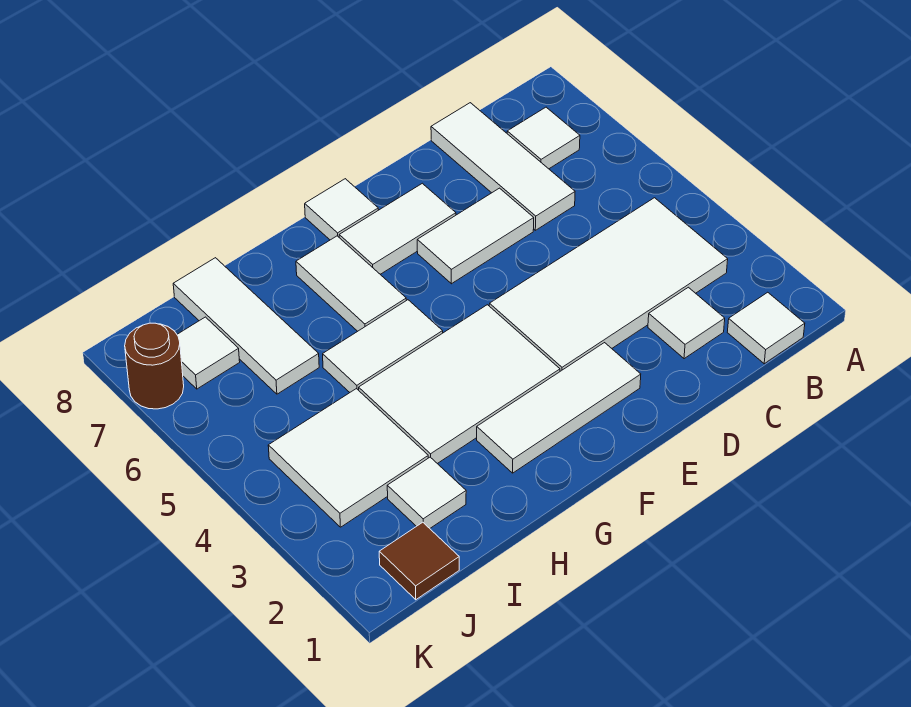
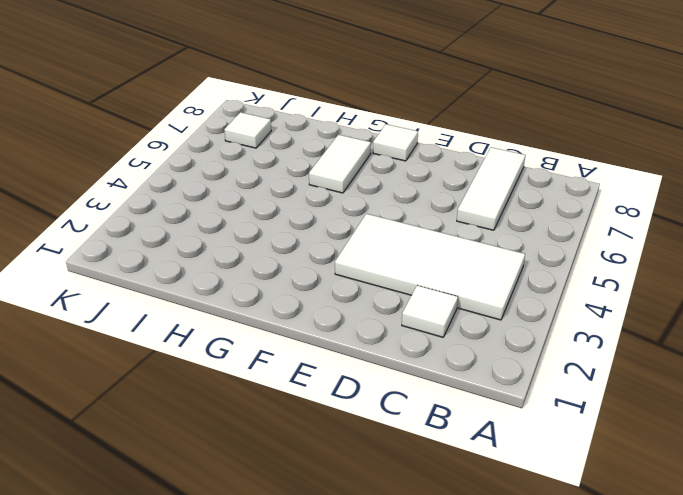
none -> white tile B1 level 1
none -> white tile B7 level 1
none -> white tile D6:E6 level 1

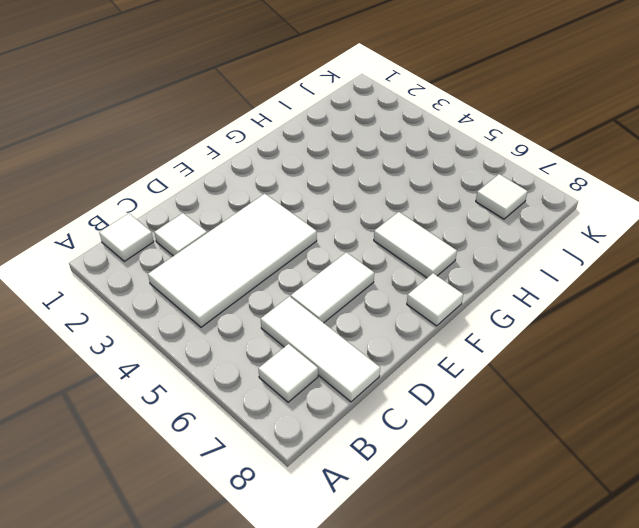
none -> white tile E2:G2 level 1
none -> white tile E7:F7 level 1
none -> white tile F3:H4 level 1

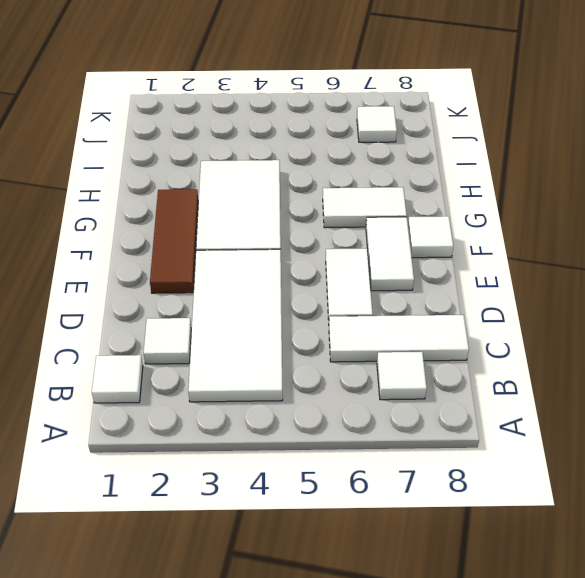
brown tile E2:G2 level 1 -> white tile E2:G2 level 1
none -> white tile G5:H5 level 1
none -> white tile I2 level 1
none -> white tile I3:J4 level 1

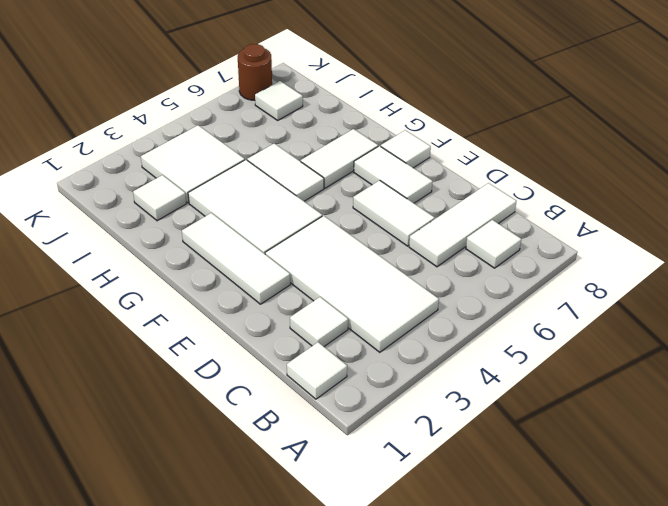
none -> white tile I6:I8 level 1
none -> brown tile J1 level 1

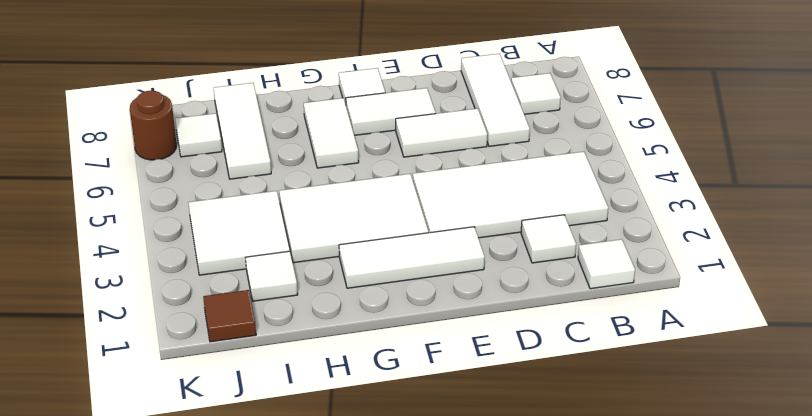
none -> white tile G5:H5 level 1

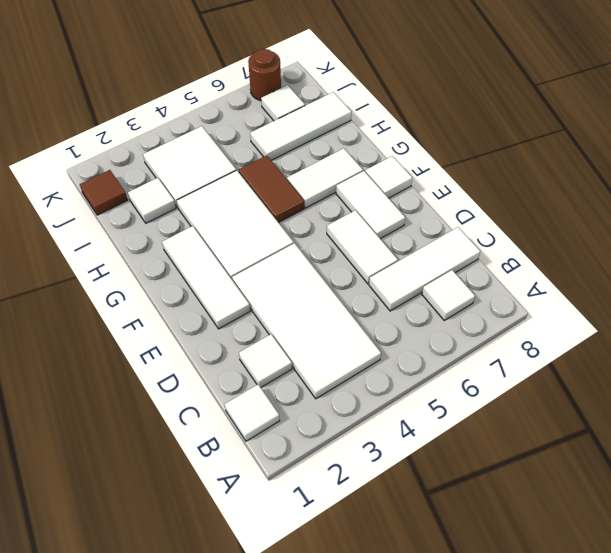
brown tile G5:H5 level 1 -> white tile G5:H5 level 1

